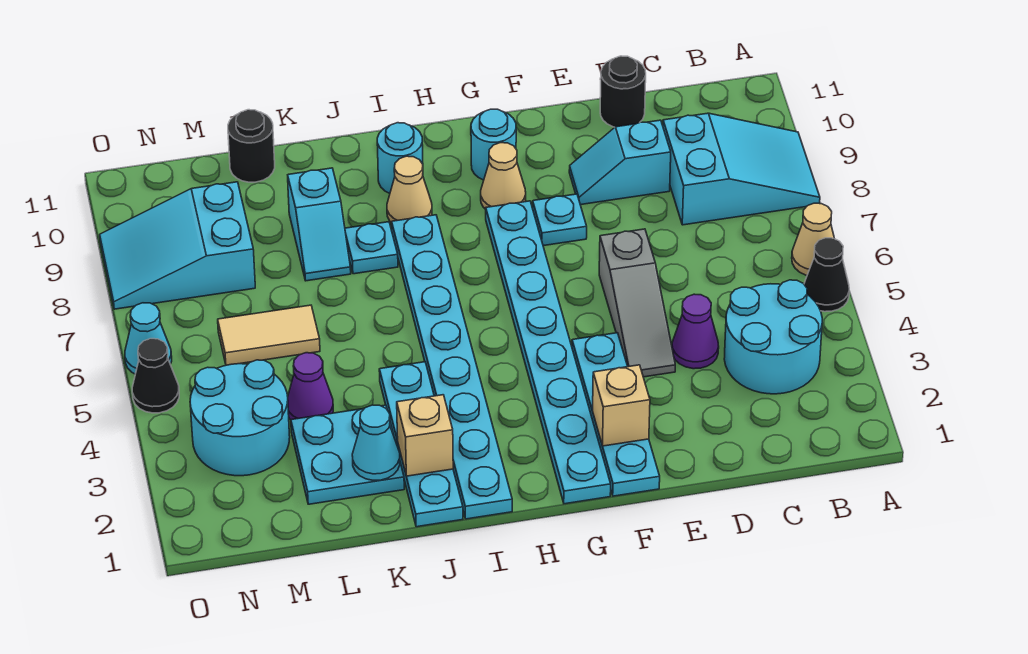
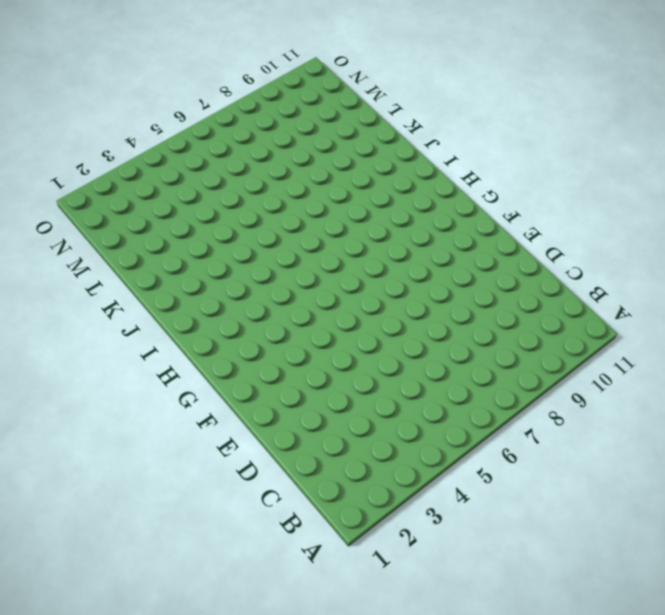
none -> black cone A5 level 1
none -> tan cone A6 level 1
none -> cyan slope A8:C9 level 1 top C
none -> cyan round brick B3:C4 level 1

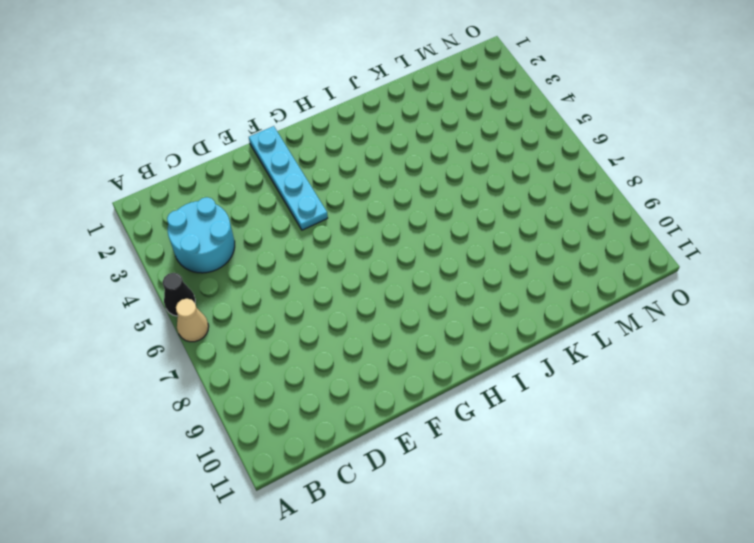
none -> cyan slope A8:C9 level 1 top C
none -> purple cone D4 level 1
none -> cyan slope D9:E9 level 1 top D
none -> black round brick D11 level 1

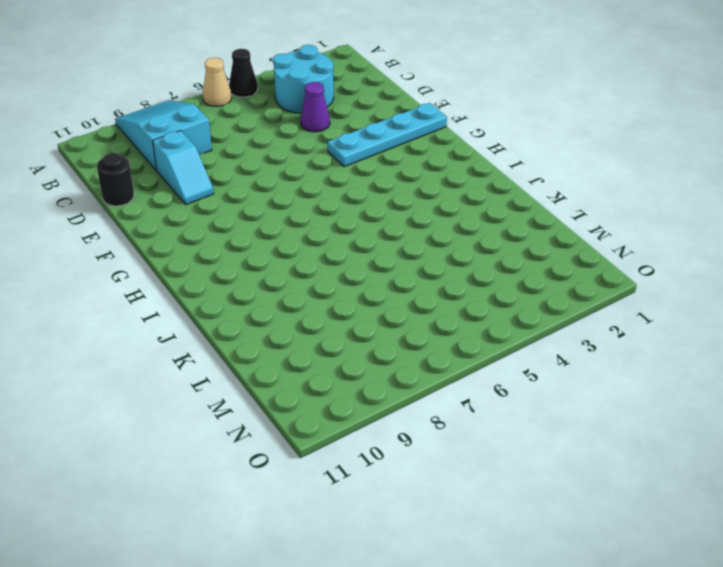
none -> grey slope E4:E6 level 1 top 6
none -> cyan plate F8 level 1
none -> cyan plate G1:G8 level 1
none -> tan cone G9 level 1

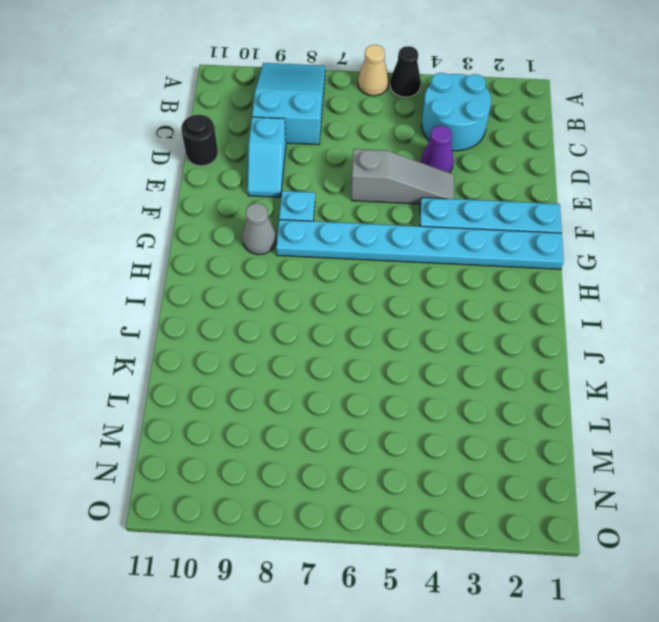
grey cone G9 level 1 -> tan cone G9 level 1
none -> cyan round brick G10 level 1
none -> cyan plate I1:I8 level 1
none -> tan cone I9 level 1
none -> cyan round brick I10 level 1

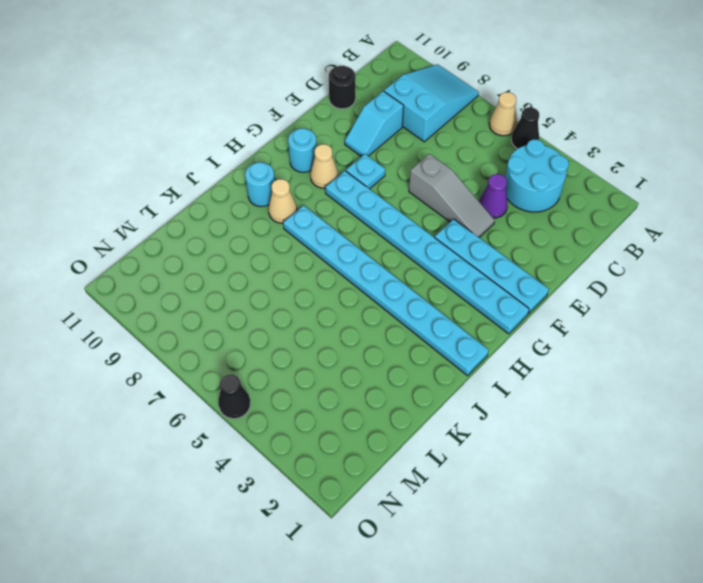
none -> cyan plate J1:J4 level 1
none -> cyan plate J8 level 1
none -> cyan plate K2:L3 level 1
none -> cyan slope K8:K9 level 1 top 9

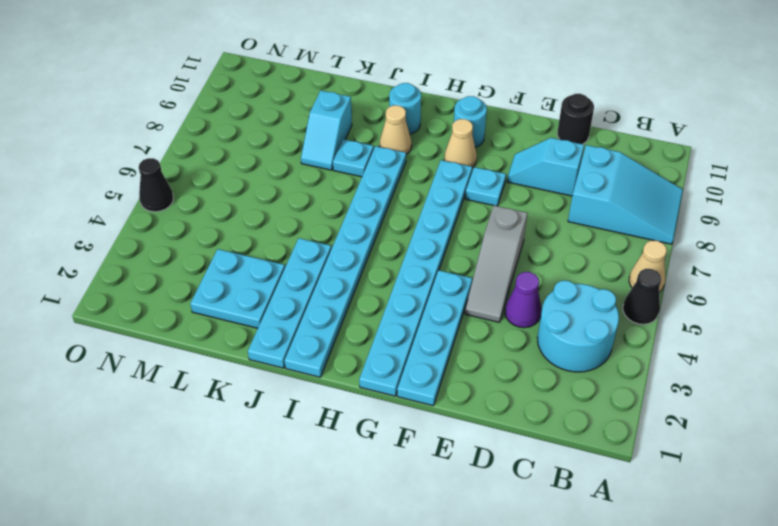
none -> purple cone L4 level 1
none -> tan tile L6:M6 level 1
none -> black round brick L11 level 1
none -> cyan round brick M3:N4 level 1

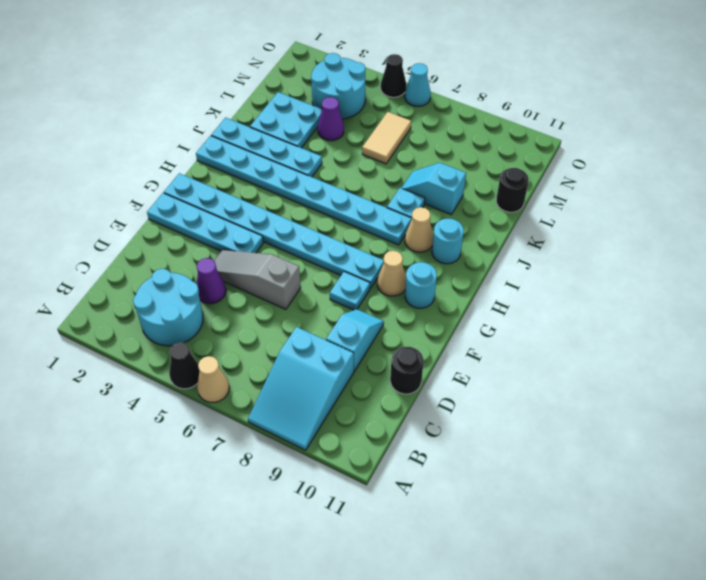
none -> cyan slope M8:O9 level 1 top M
none -> tan brick F2 level 2
none -> tan brick J2 level 2
none -> cyan cone K2 level 2

